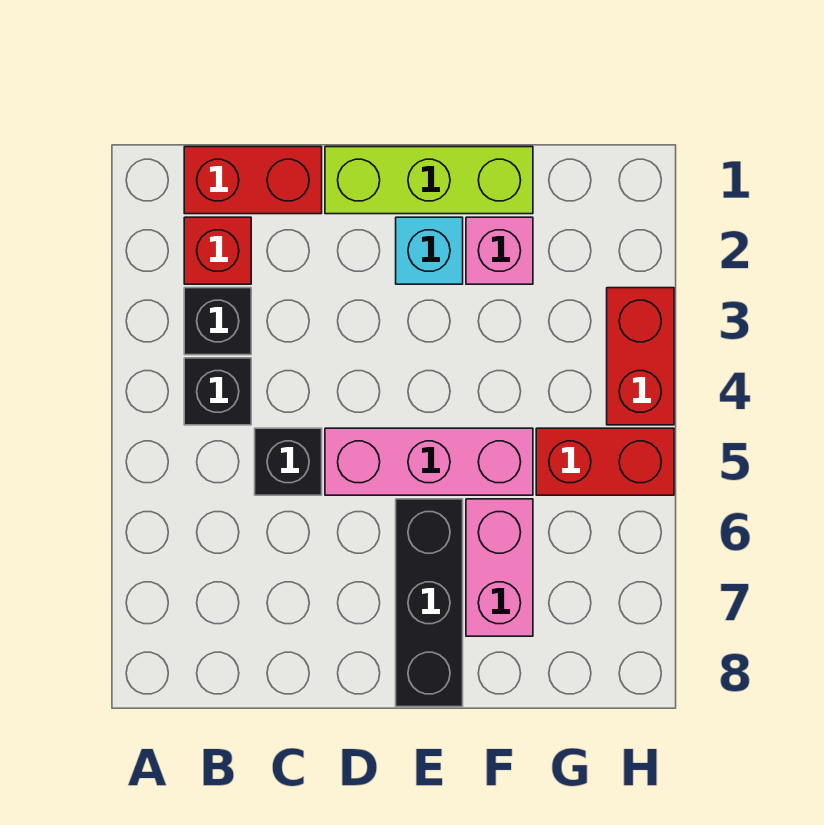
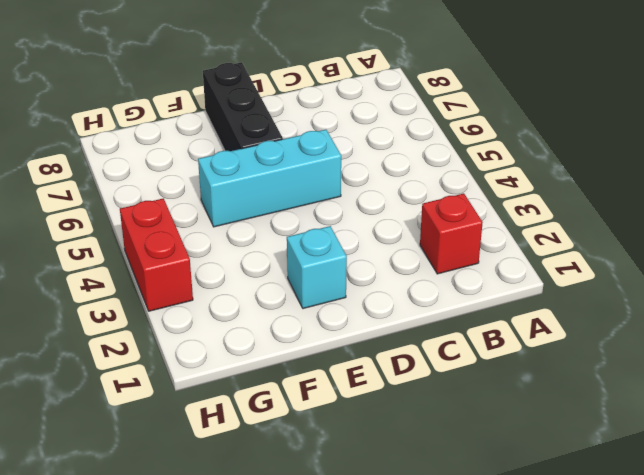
cyan brick D5:F5 level 1 -> pink brick D5:F5 level 1
none -> red brick B1:C1 level 1
none -> black brick B3 level 1
none -> black brick B4 level 1

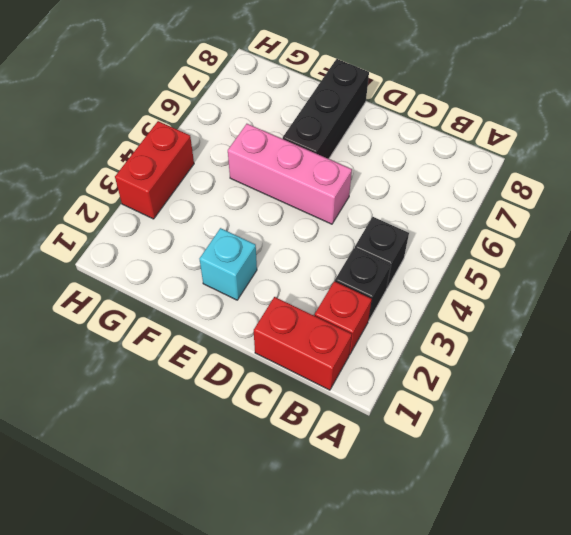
none -> black brick C5 level 1
none -> lime brick D1:F1 level 1
none -> pink brick F2 level 1

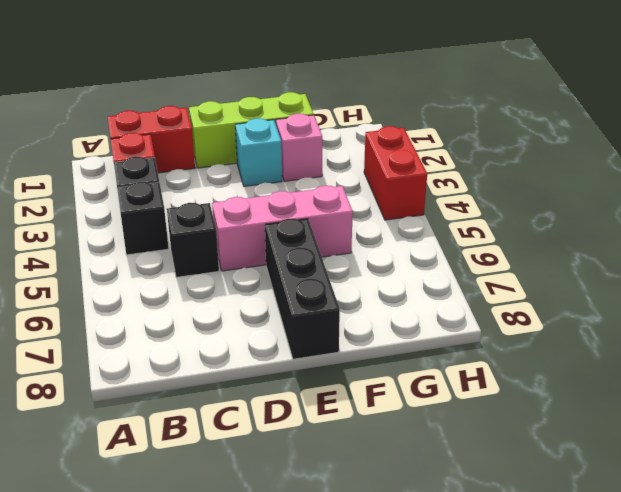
none -> pink brick F6:F7 level 1
none -> red brick G5:H5 level 1

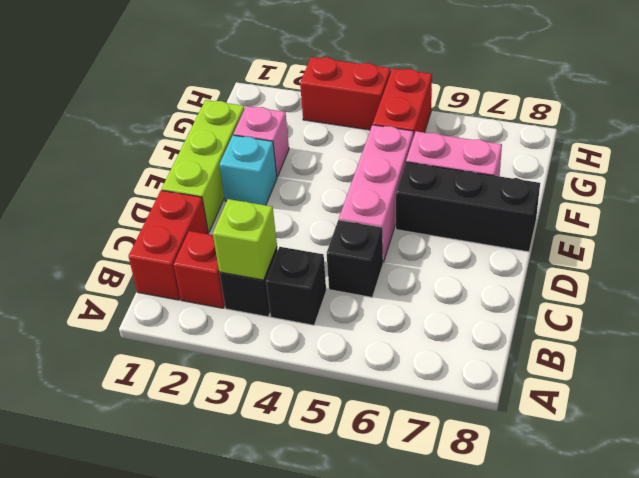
lime brick B3 level 2 -> none

